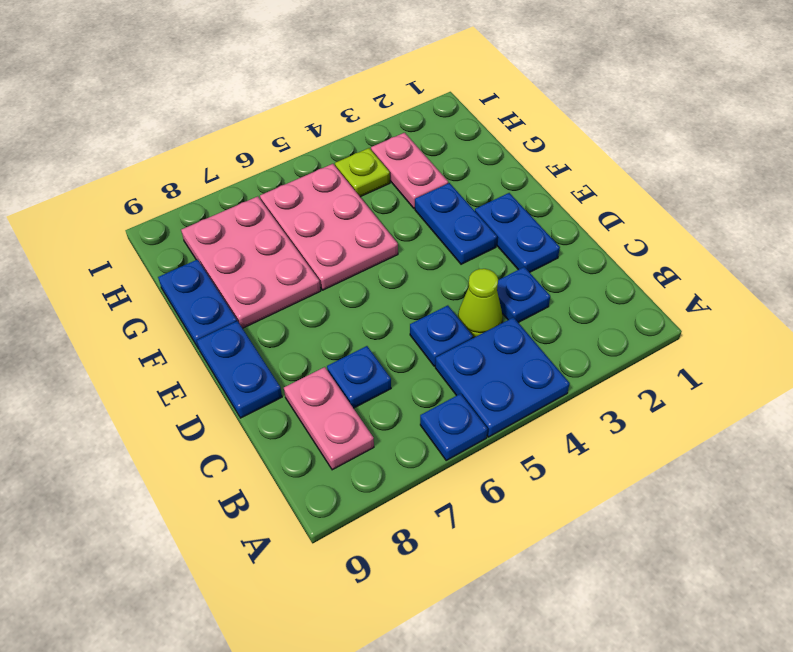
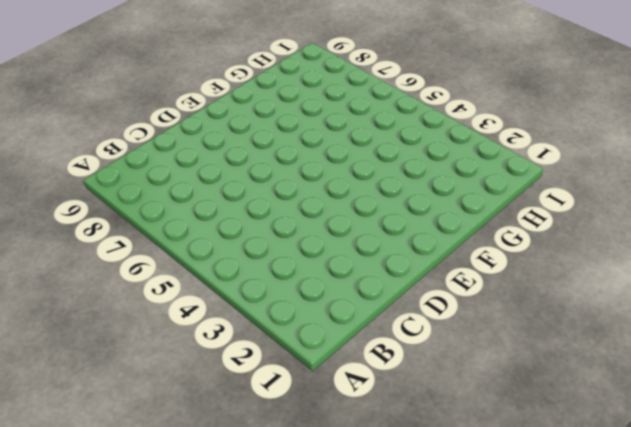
none -> blue plate A4:B5 level 1
none -> blue plate A6 level 1
none -> pink plate B8:C8 level 1

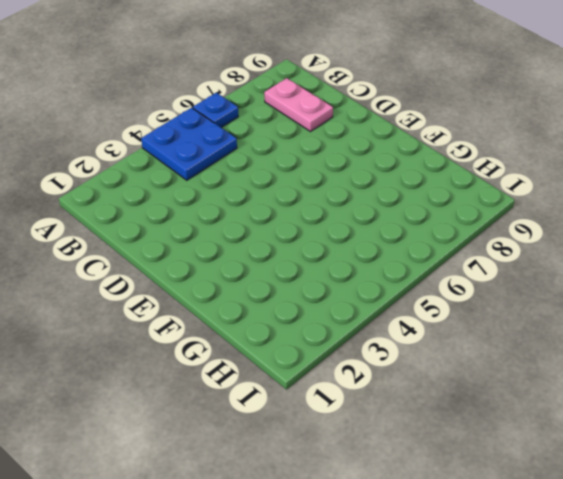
none -> blue plate C3 level 1
none -> lime cone C4 level 1
none -> blue plate C5 level 1

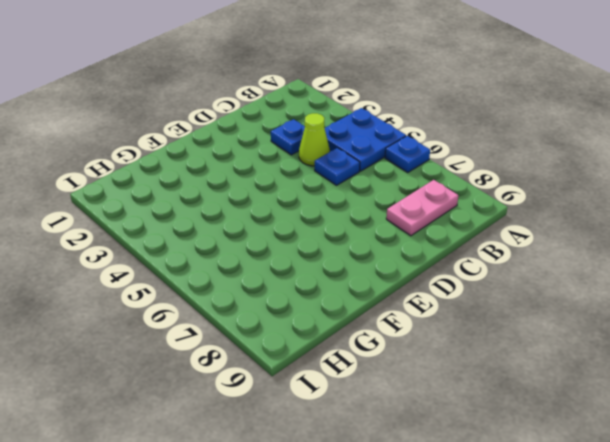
none -> blue plate C7 level 1
none -> blue plate D2:E2 level 1
none -> blue plate D9:E9 level 1

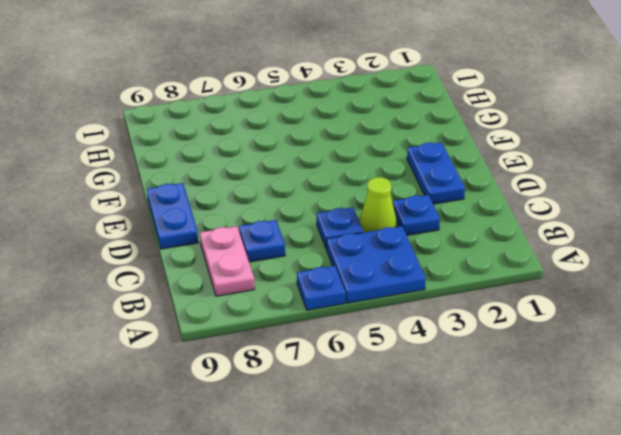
none -> blue plate E3:F3 level 1
none -> pink plate F5:H6 level 1
none -> pink plate F7:H8 level 1

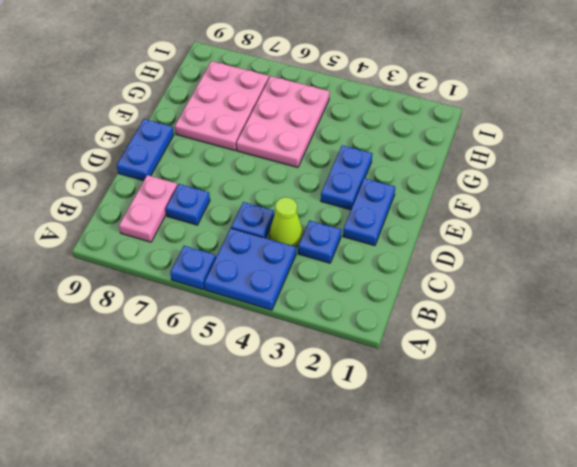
none -> blue plate F9:G9 level 1
none -> pink plate G3:H3 level 1
none -> lime plate H4 level 1

